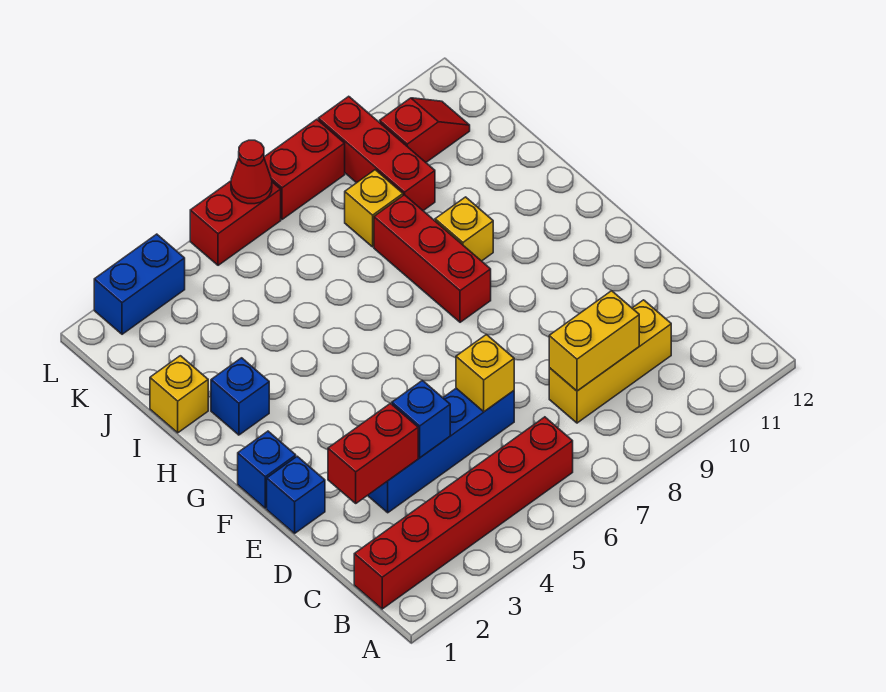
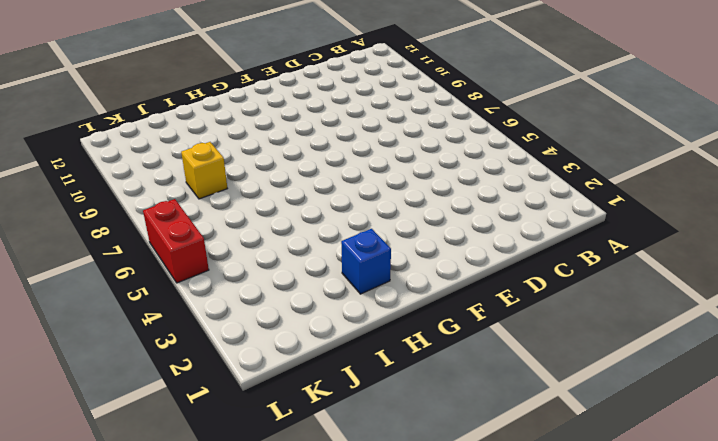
none -> red brick B1:B6 level 1
none -> yellow brick C8:C10 level 1
none -> blue brick D3:D6 level 1

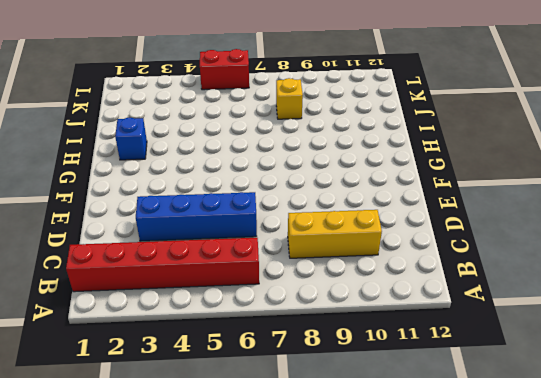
none -> blue brick E1 level 1
none -> blue brick F1 level 1
none -> red brick G8:I8 level 1

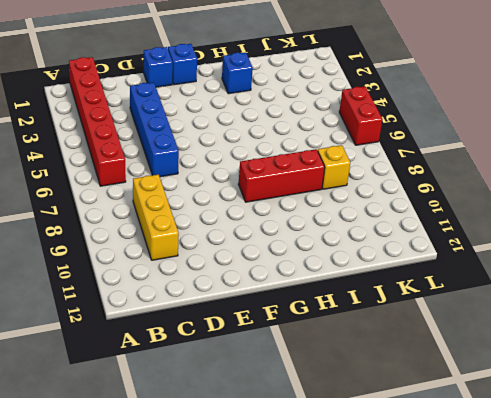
none -> yellow brick H9 level 1
none -> yellow brick I1 level 1
none -> red brick J9:L9 level 1

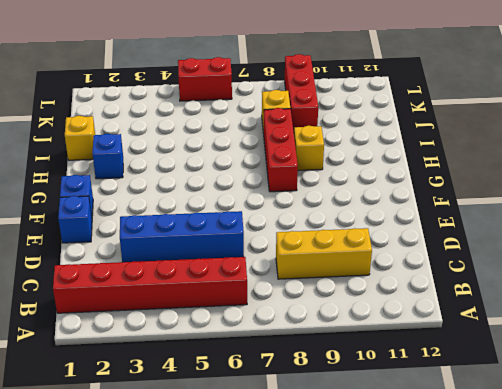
none -> red slope K10:K11 level 1 top 10
none -> blue brick L2:L3 level 1
none -> red brick L7:L8 level 1

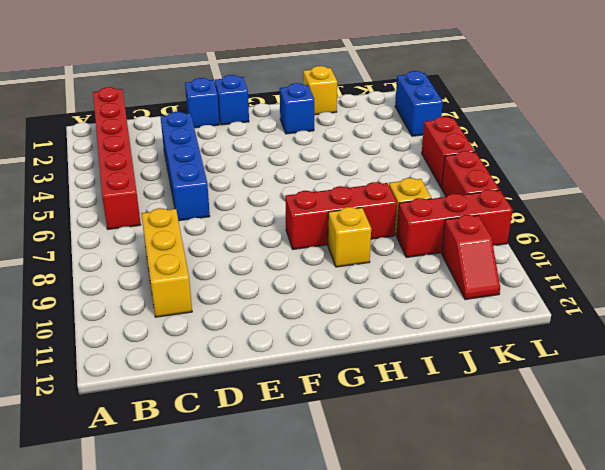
none -> yellow brick C8:C9 level 2
none -> red brick D2:D3 level 2
none -> blue brick D4 level 2

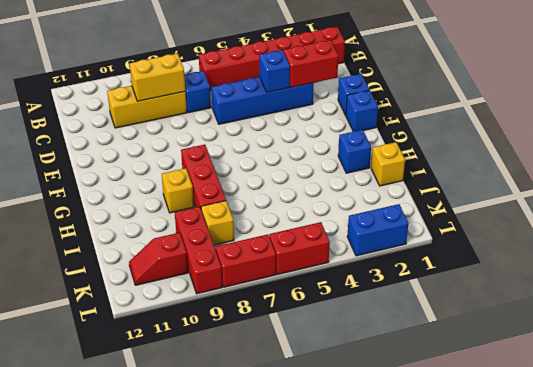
blue brick C7 level 1 -> none
none -> yellow brick D6 level 2
none -> red cone L6 level 2

